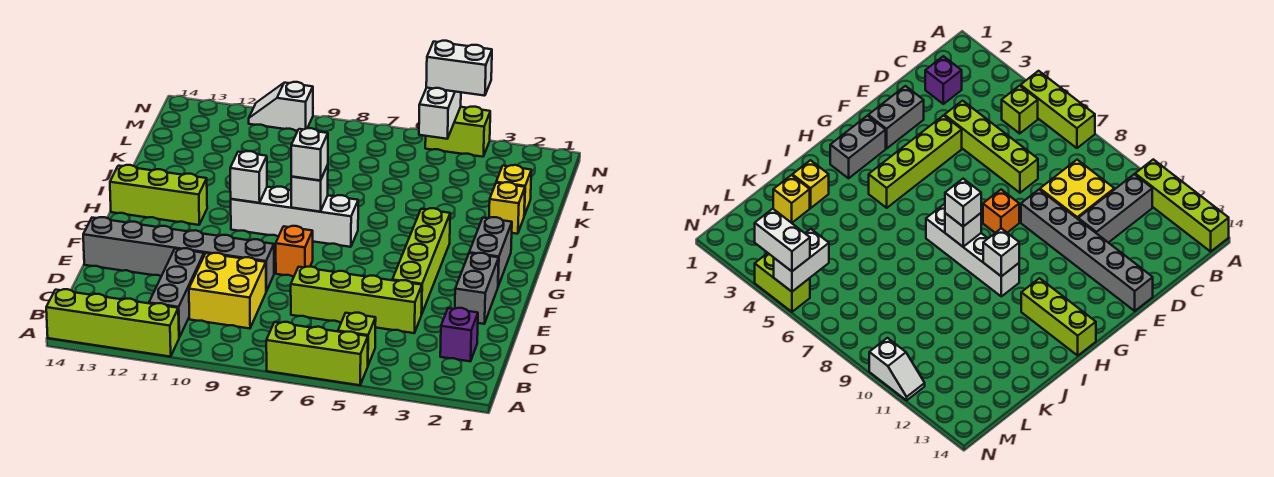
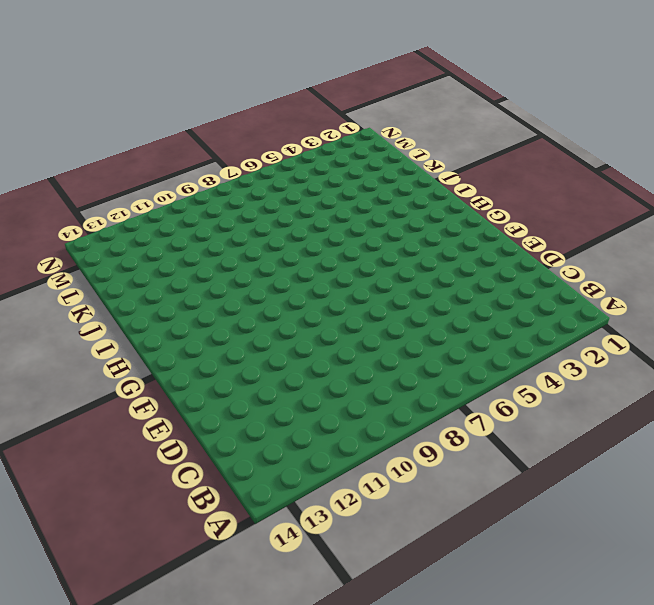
none -> lime brick A5:A7 level 1
none -> lime brick A11:A14 level 1
none -> lime brick B5 level 1

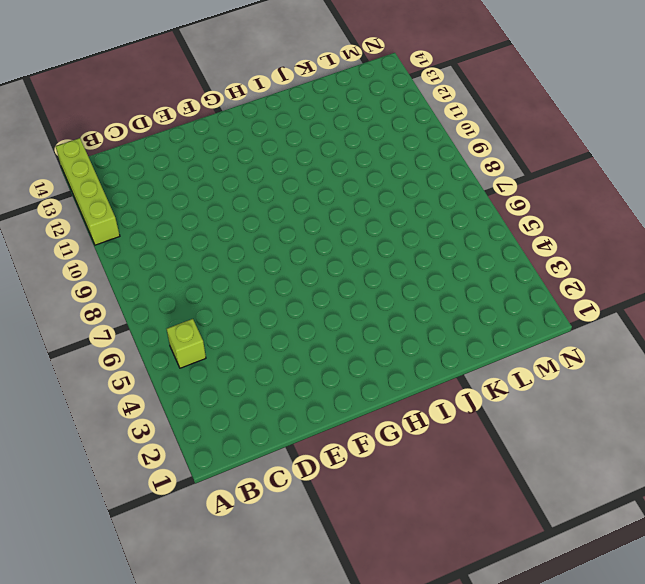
none -> lime brick A5:A7 level 1
none -> grey brick B11:D11 level 1
none -> purple brick C2 level 1

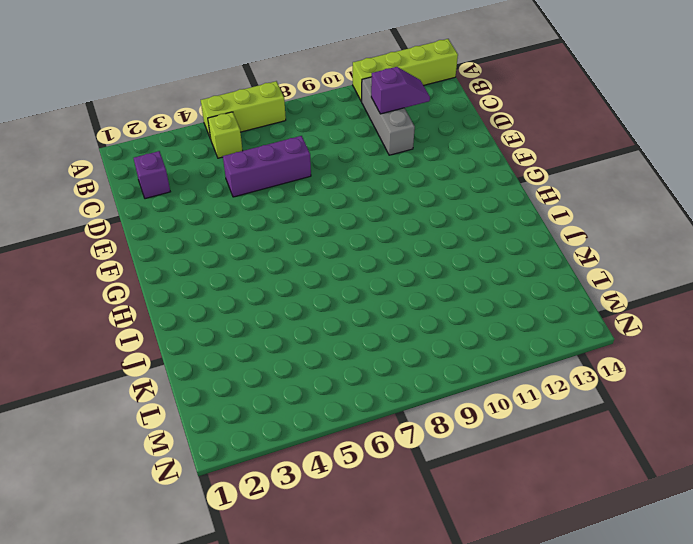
purple slope C11:C12 level 2 top 11 -> none
purple brick D5:D7 level 1 -> lime brick D4:D7 level 1
none -> yellow brick C9:D10 level 1
none -> grey brick E2:F2 level 1
none -> lime brick E4:H4 level 1

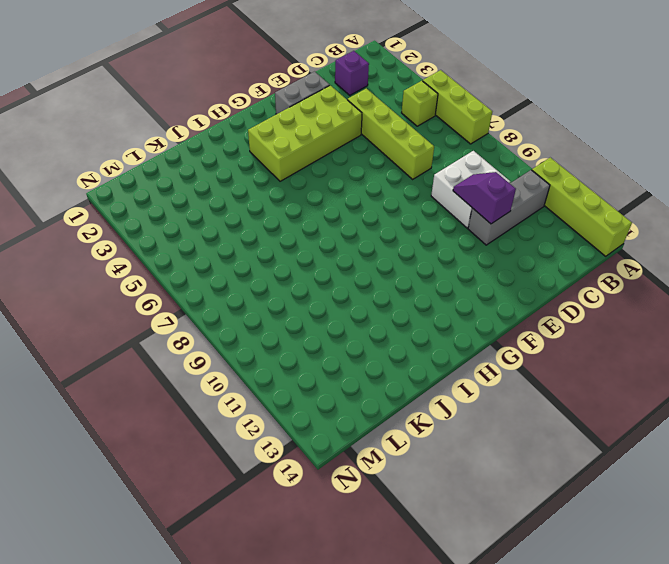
white brick C9:D10 level 1 -> yellow brick C9:D10 level 1
purple slope D10:D11 level 2 top 11 -> none
lime brick E3:H4 level 1 -> lime brick E4:H4 level 1
none -> grey brick E9:E14 level 1
none -> orange brick F8 level 1
none -> grey brick G2:H2 level 1

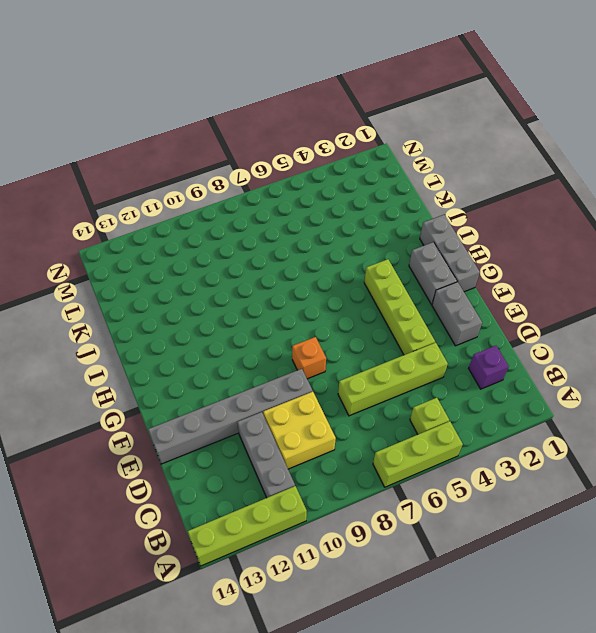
grey brick G1:I1 level 1 -> none
none -> white brick H7:H10 level 1
none -> lime brick H12:H14 level 1
none -> yellow brick J2 level 1

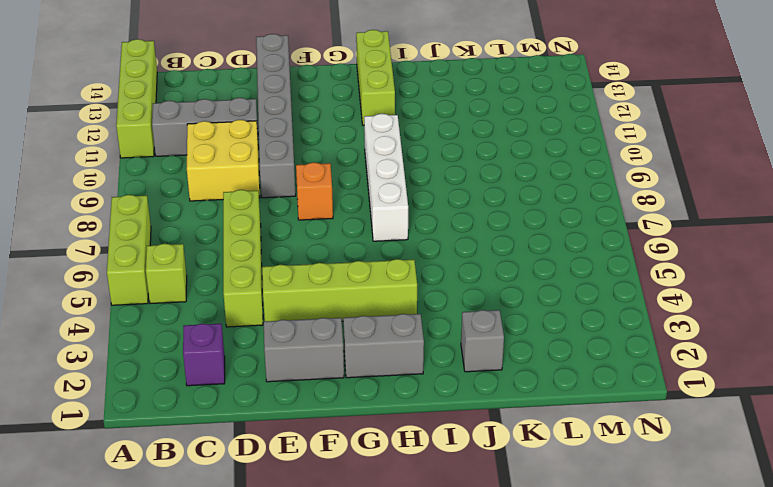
grey brick J2 level 1 -> yellow brick J2 level 1
none -> yellow brick K2 level 1
none -> lime brick N4:N5 level 1
none -> white slope N10:N11 level 1 top 10

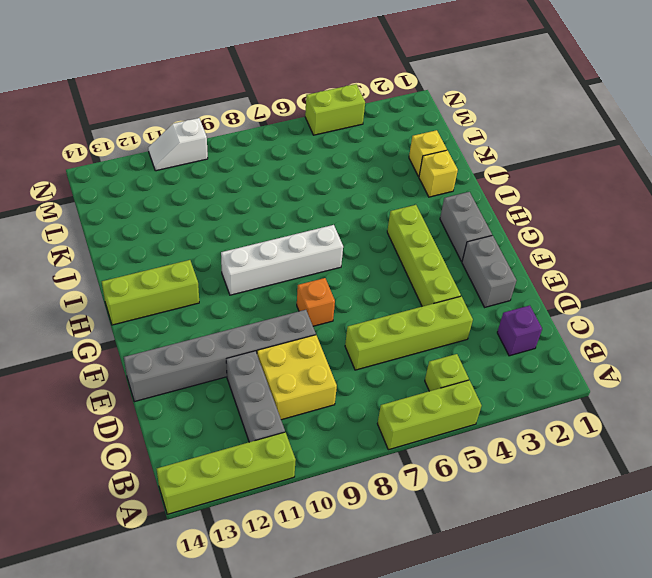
none -> white brick H8 level 2
none -> white brick H10 level 2
none -> white brick M5:N5 level 2

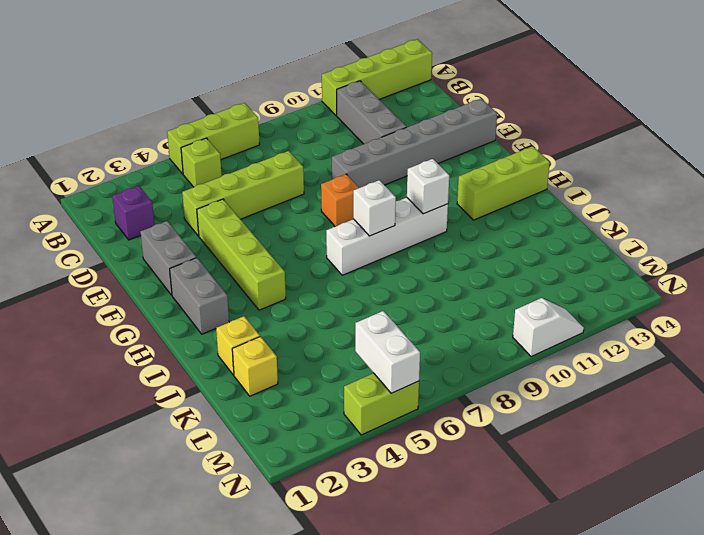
none -> yellow brick C9:D10 level 1
none -> white brick H8 level 3
none -> white brick N4:N5 level 3

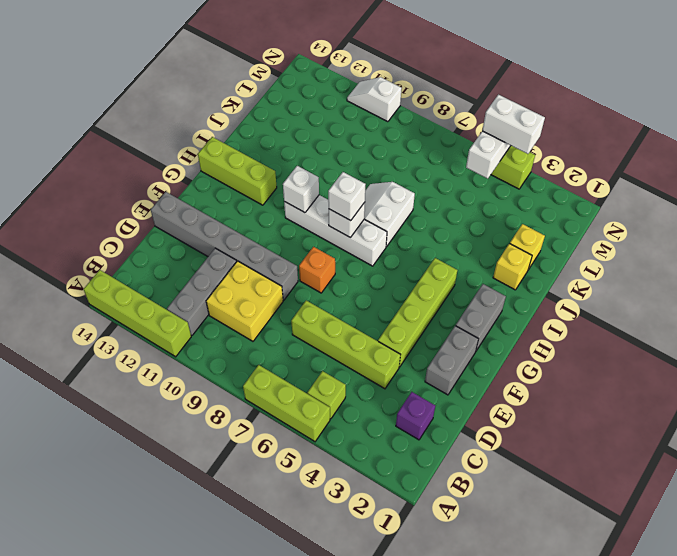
white slope I7:J8 level 1 top 7 -> none

